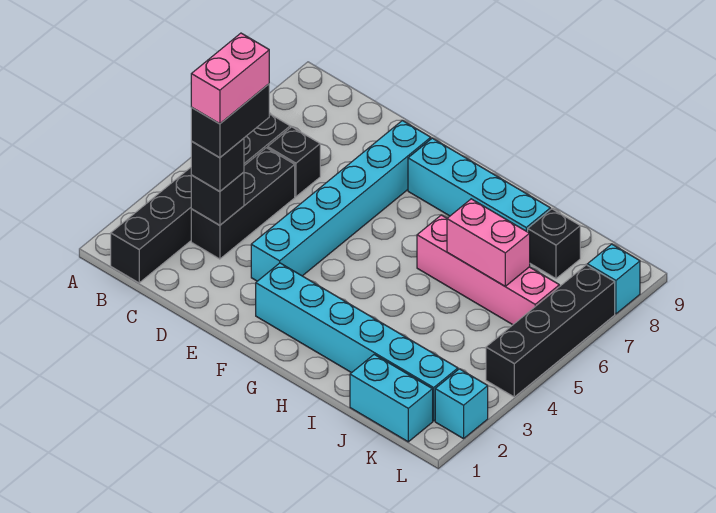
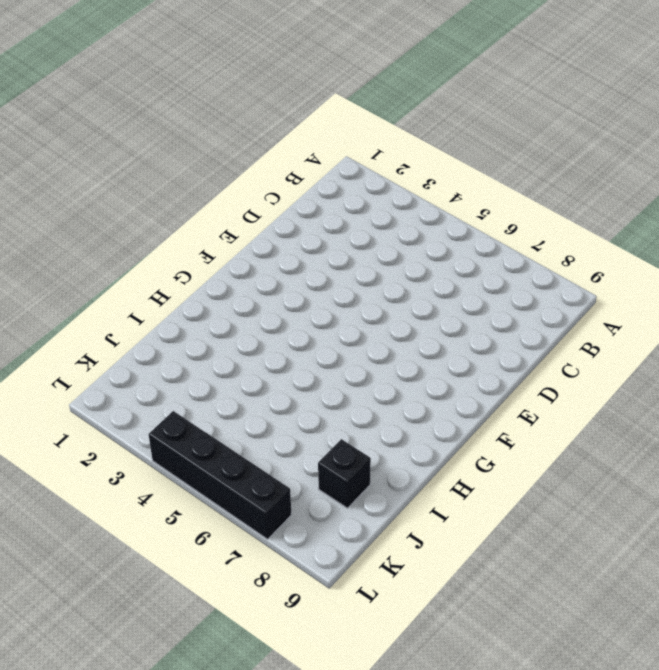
none -> black brick B1:B6 level 1
none -> black brick C3:C5 level 1
none -> black brick C6 level 1

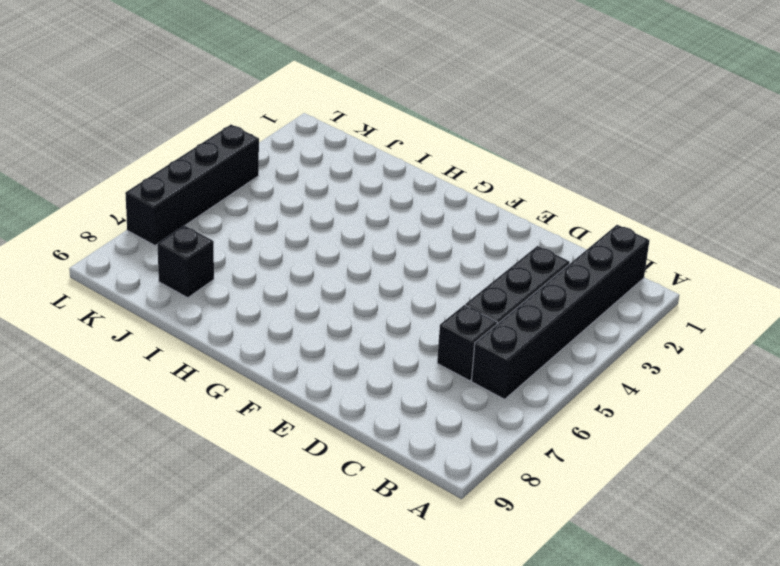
none -> cyan brick E3:E8 level 1
none -> cyan brick F2:K2 level 1
none -> cyan brick F8:I8 level 1

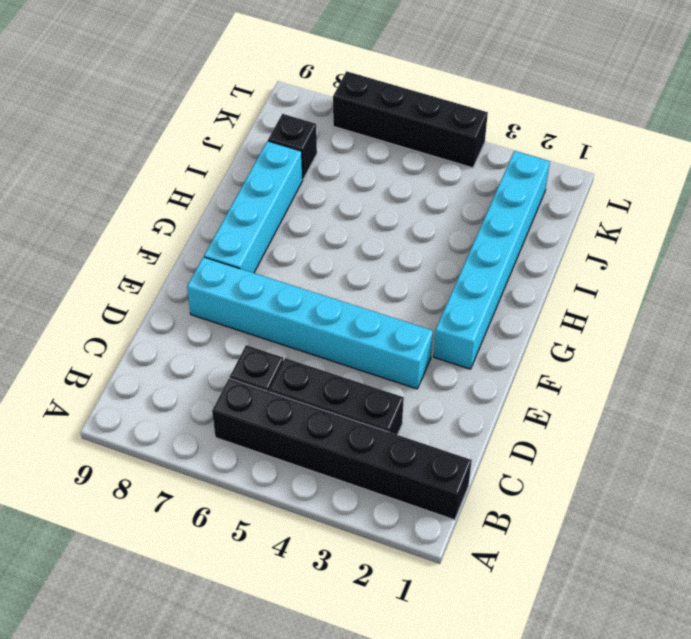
none -> pink brick H6:K6 level 1
none -> cyan brick J1:K1 level 1
none -> cyan brick L2 level 1

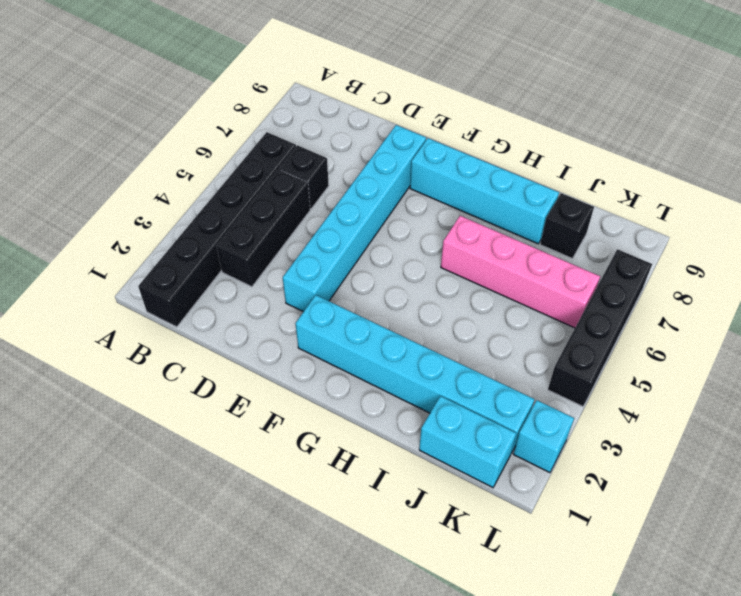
none -> cyan brick L8 level 1
none -> black brick C3 level 2
none -> pink brick I6:J6 level 2

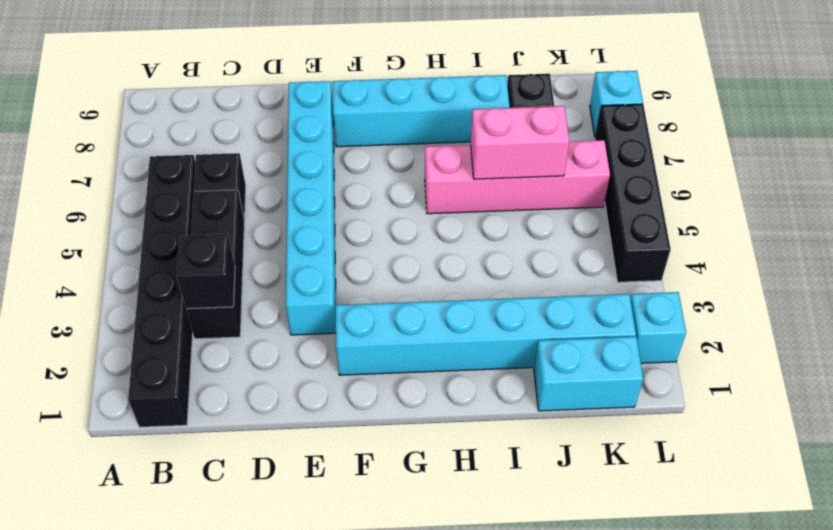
none -> black brick C3 level 3
none -> black brick C3:C4 level 4
none -> pink brick C3:C4 level 5

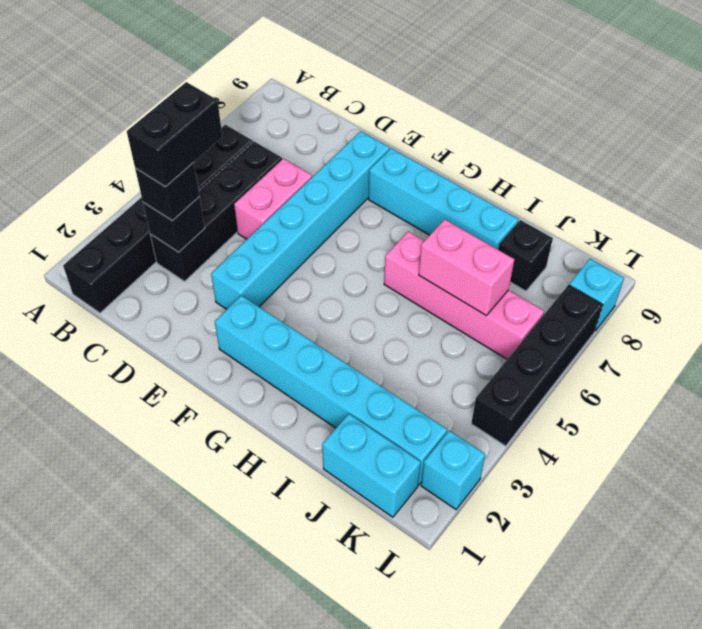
pink brick D5:D6 level 1 -> pink brick C3:C4 level 5

